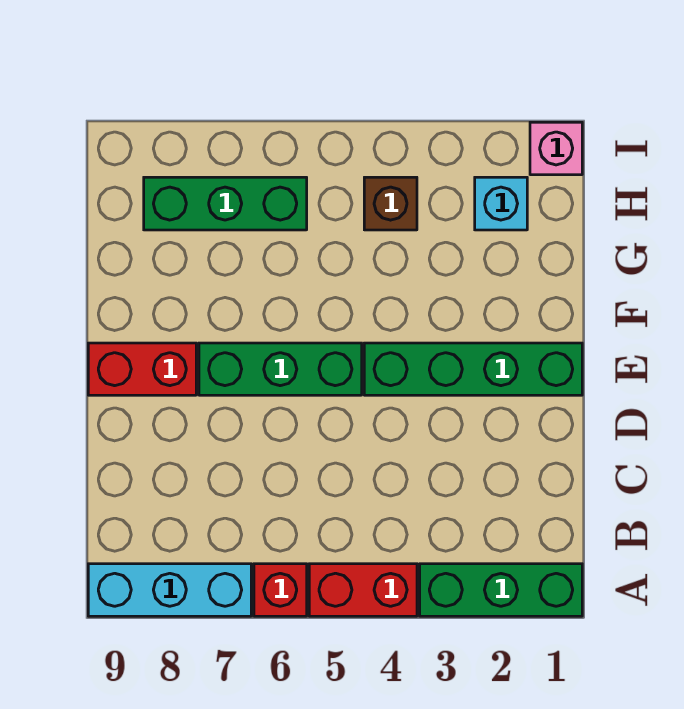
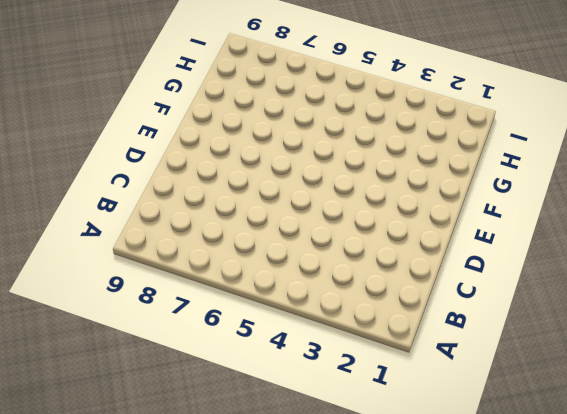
none -> green brick A1:A3 level 1
none -> red brick A4:A5 level 1

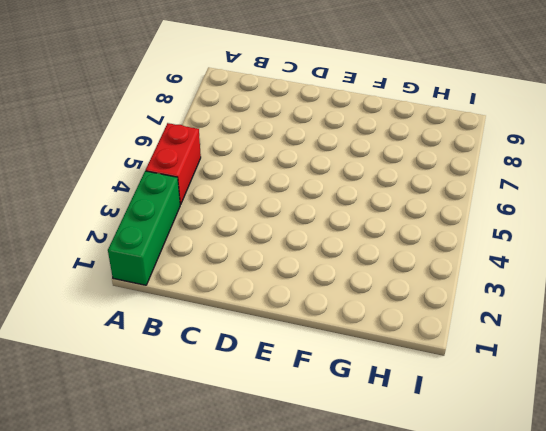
none -> red brick A6 level 1
none -> cyan brick A7:A9 level 1

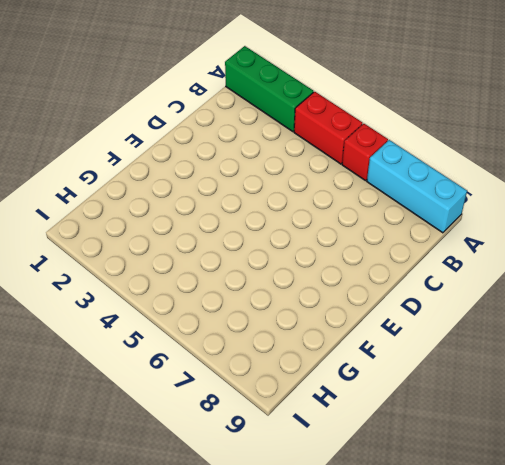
none -> green brick E1:E4 level 1
none -> green brick E5:E7 level 1

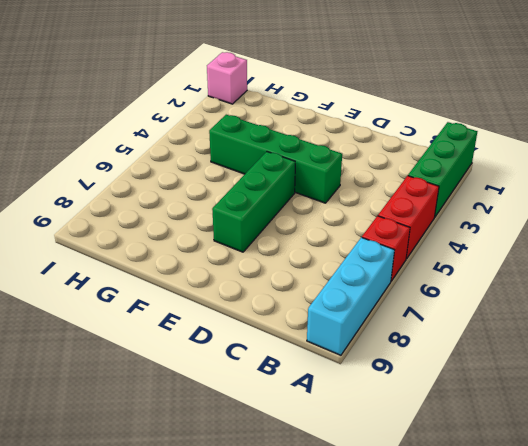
green brick D4:G4 level 1 -> green brick E1:E4 level 1
none -> red brick E8:E9 level 1
none -> cyan brick H2 level 1

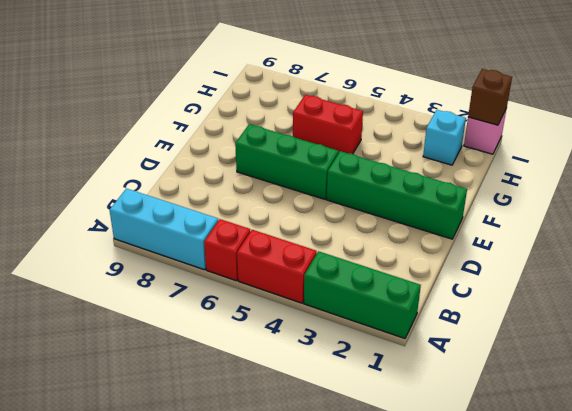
red brick G5:G6 level 1 -> red brick E8:E9 level 1
brown brick I1 level 2 -> brown brick H4 level 1
none -> green brick H6:H8 level 1

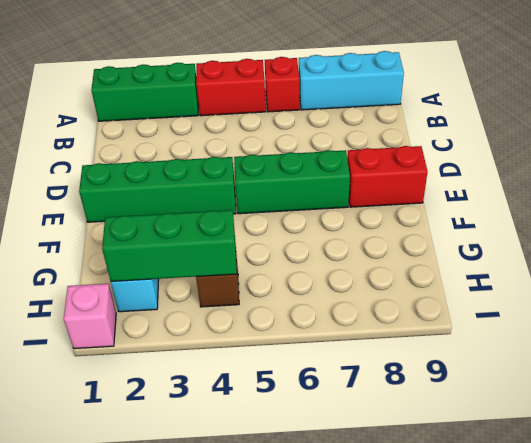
green brick H2:H4 level 2 -> green brick H6:H8 level 1

